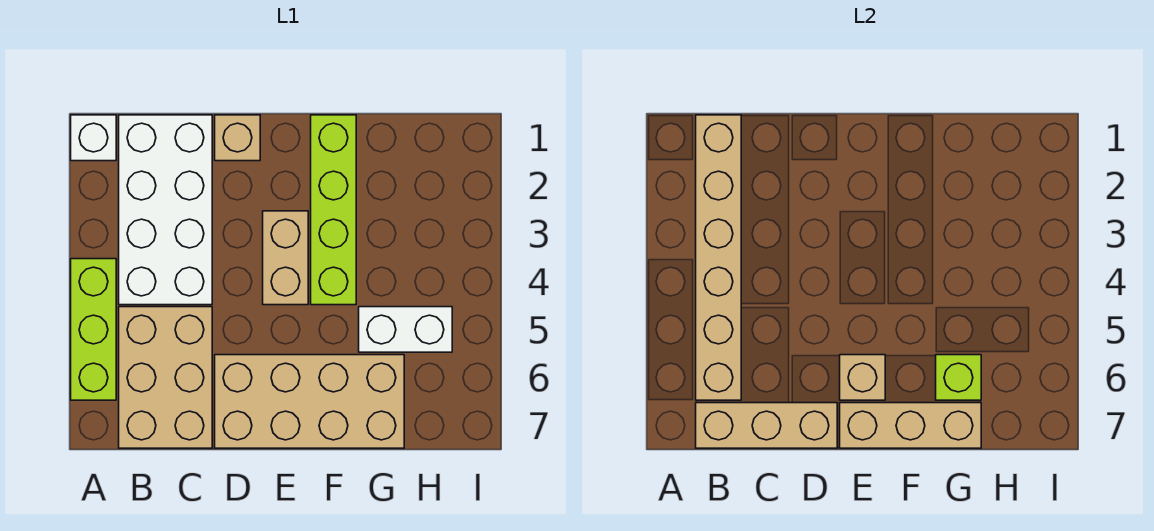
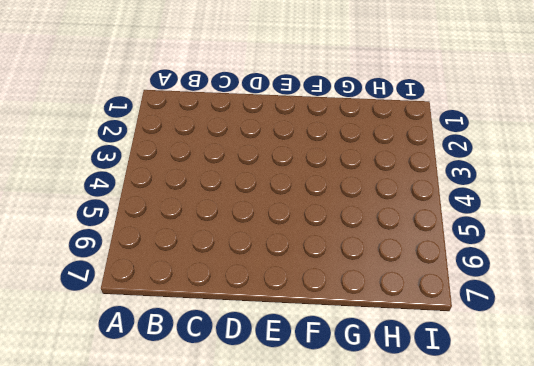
none -> white brick A1 level 1
none -> lime brick A4:A6 level 1
none -> white brick B1:C4 level 1

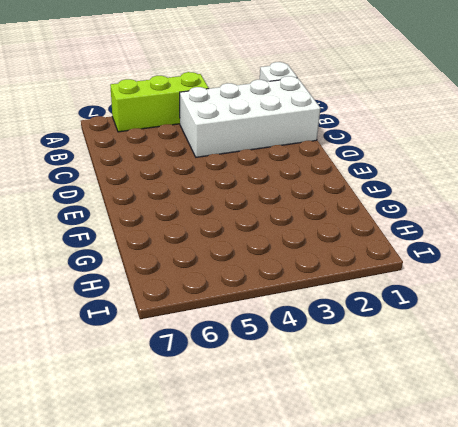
none -> tan brick B5:C7 level 1
none -> tan brick D1 level 1
none -> tan brick D6:G7 level 1

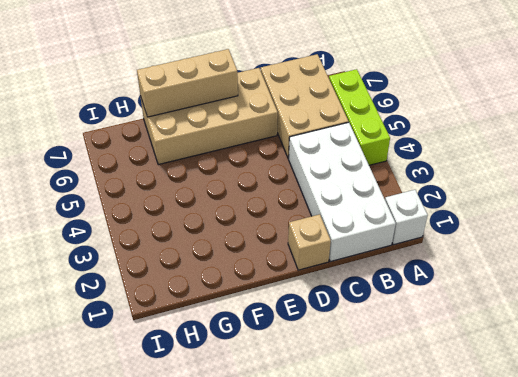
none -> tan brick E3:E4 level 1
none -> lime brick F1:F4 level 1
none -> white brick G5:H5 level 1

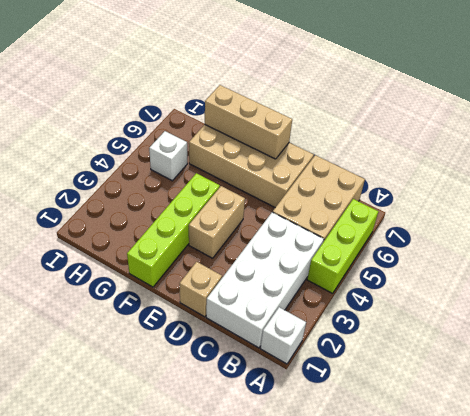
white brick H5 level 1 -> white brick G5:H5 level 1
none -> tan brick B1:B6 level 2
none -> tan brick B7:D7 level 2
none -> tan brick E6 level 2

